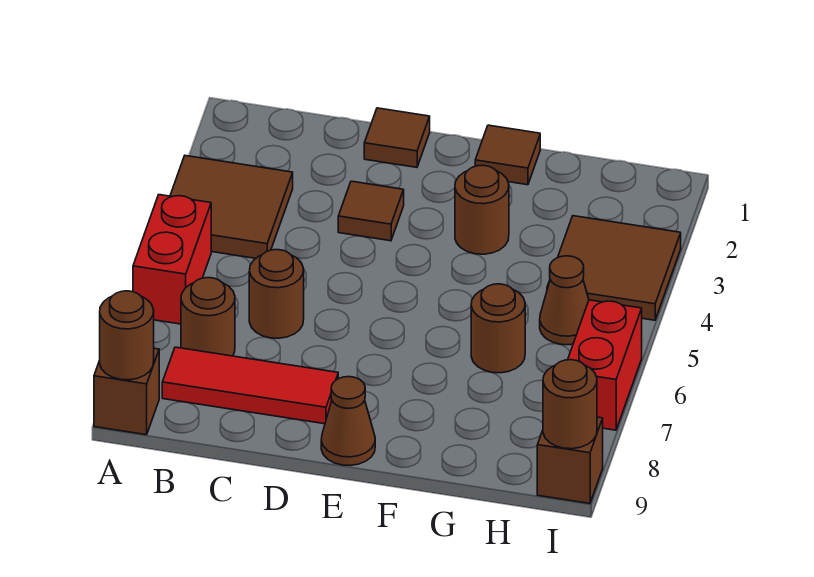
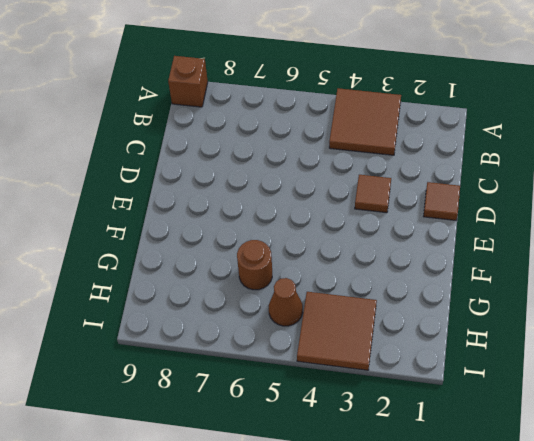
none -> red brick A5:A6 level 1
none -> brown round brick B7 level 1
none -> red tile B8:D8 level 1

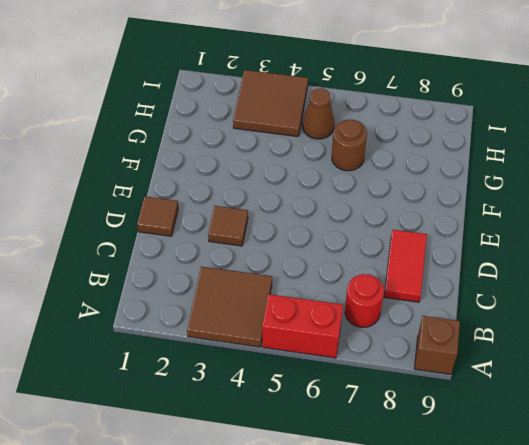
red round brick B7 level 1 -> brown round brick B7 level 1
red tile C8:D8 level 1 -> red tile B8:D8 level 1
none -> brown round brick C6 level 1
none -> brown cone E9 level 1
none -> brown tile F1 level 1

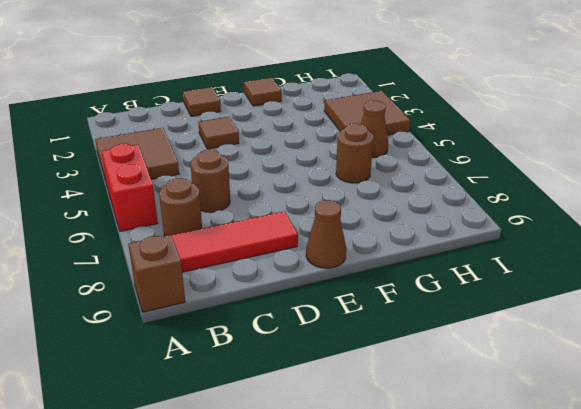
none -> brown round brick F3 level 1
none -> red brick I6:I7 level 1
none -> brown brick I9 level 1

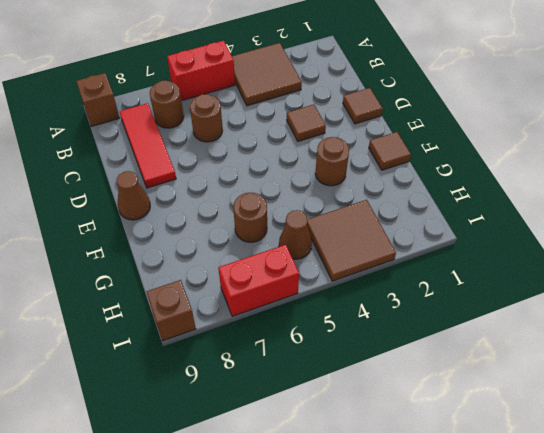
none -> brown round brick A9 level 2
none -> brown round brick I9 level 2

